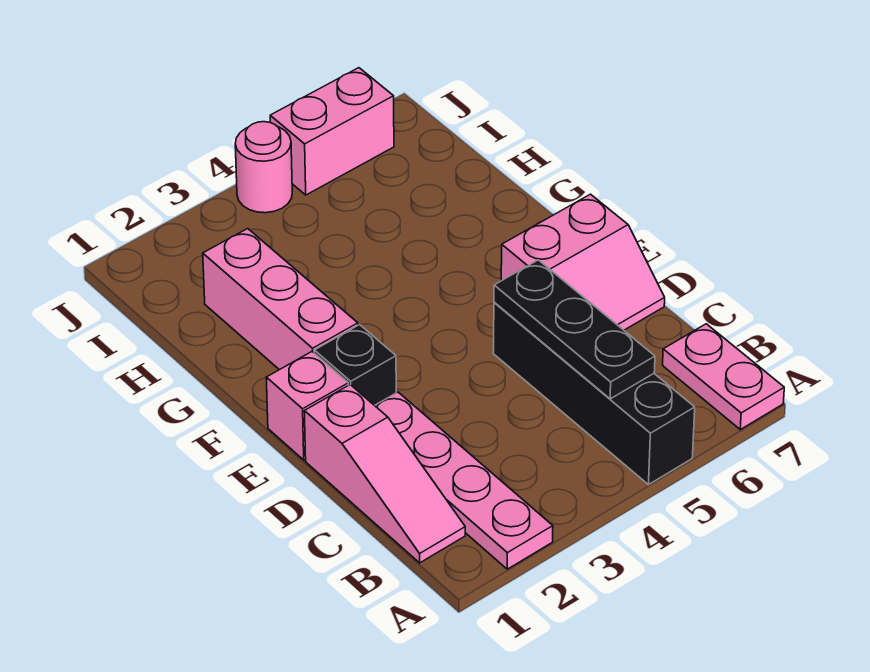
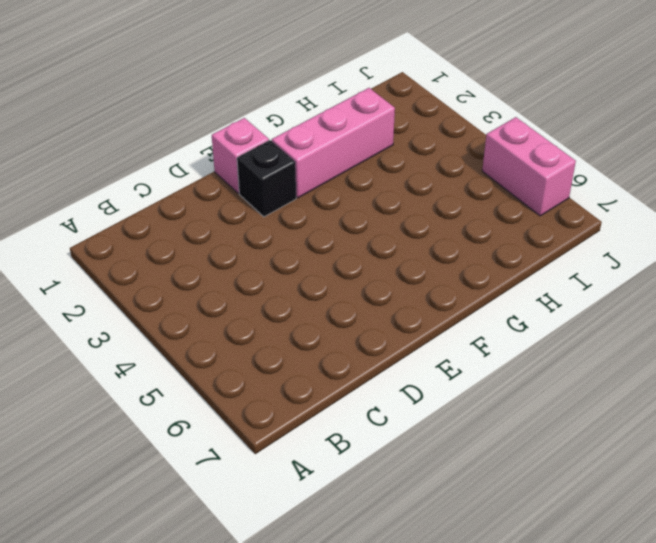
none -> pink plate A2:D2 level 1
none -> black brick A5:D5 level 1

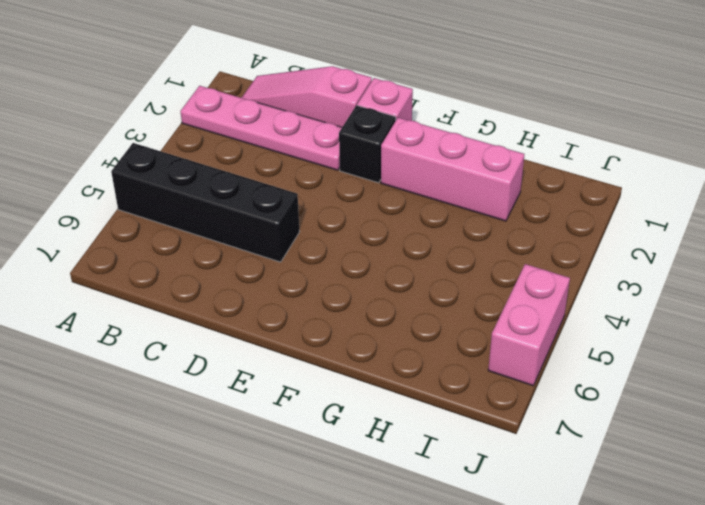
none -> pink plate A7:B7 level 1
none -> pink slope D6:E7 level 1 top E

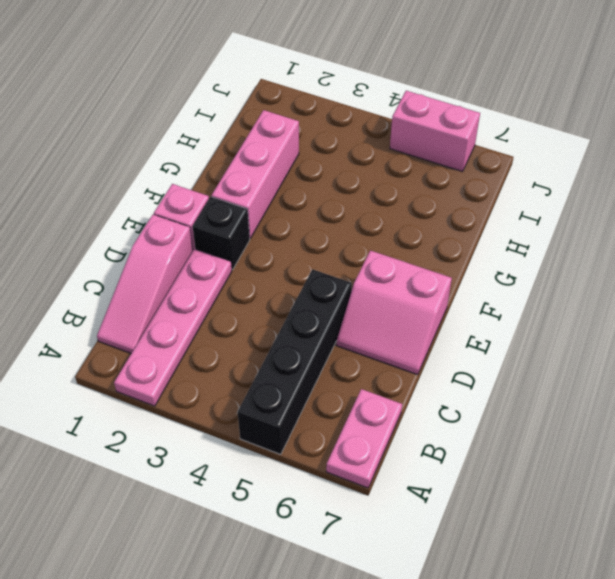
none -> pink round brick J4 level 1
none -> black plate B5:D5 level 2

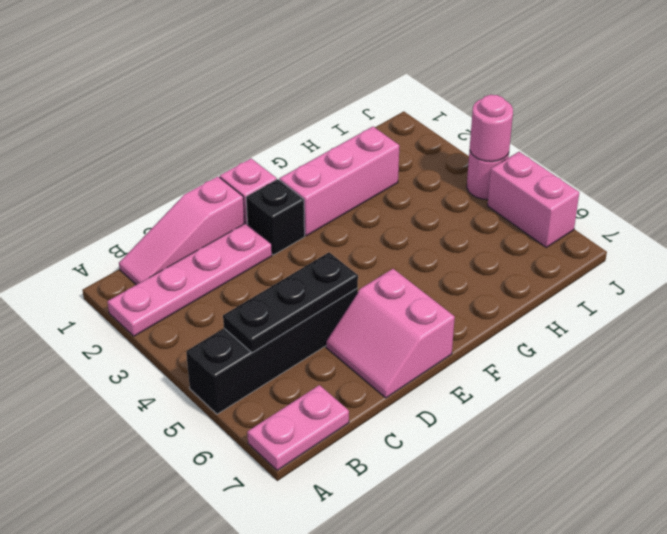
pink round brick J4 level 2 -> none

